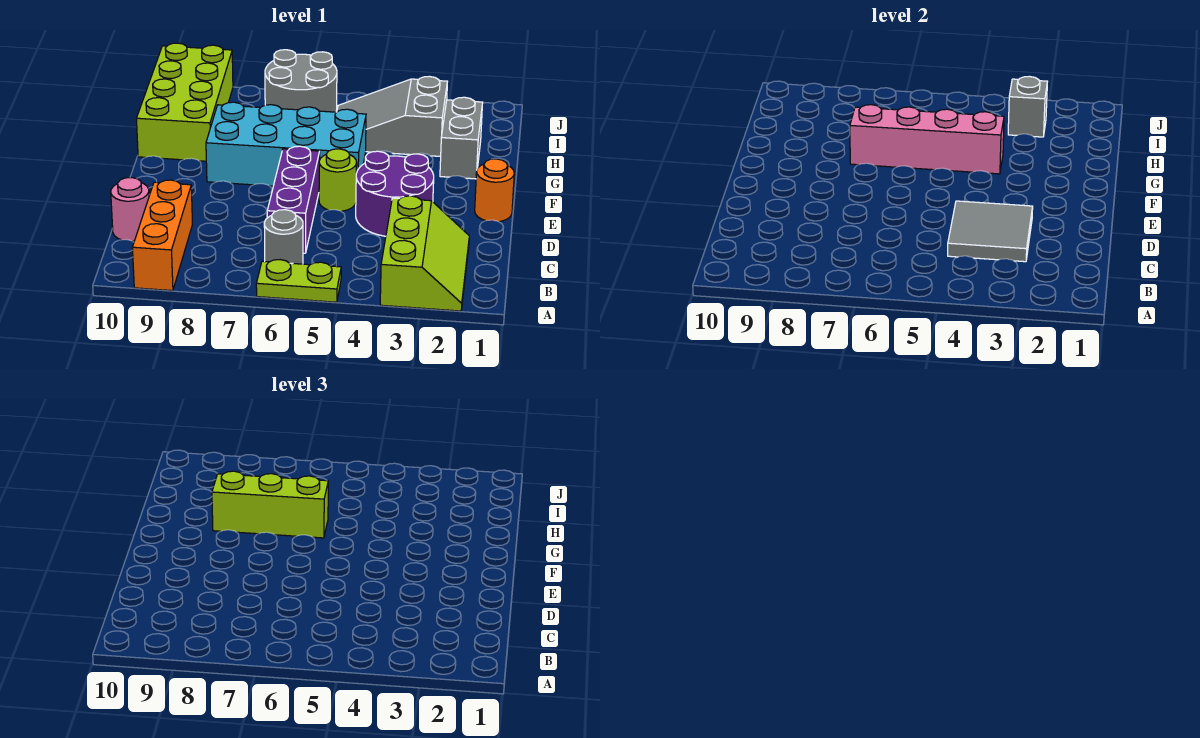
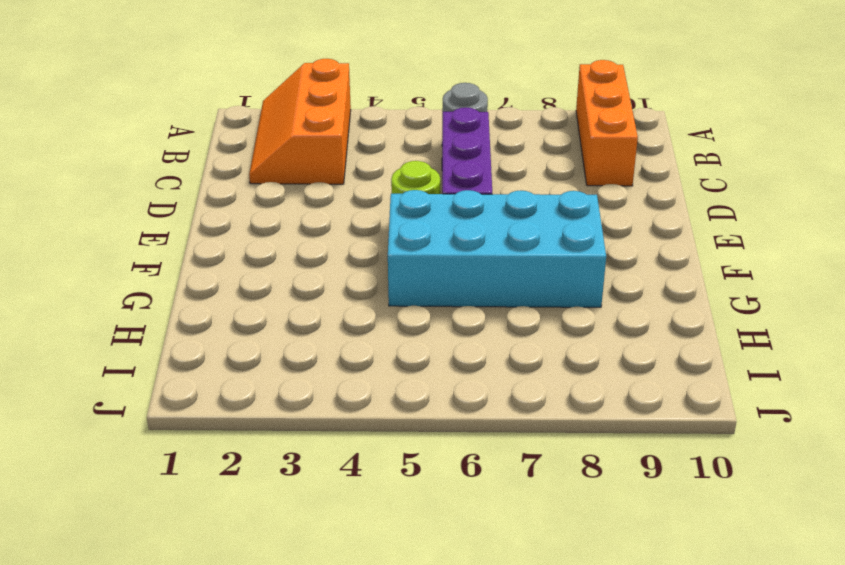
orange slope A2:C3 level 1 top 3 -> lime slope A2:C3 level 1 top 3
none -> lime plate A5:A6 level 1
none -> pink round brick C10 level 1
none -> purple round brick D3:E4 level 1

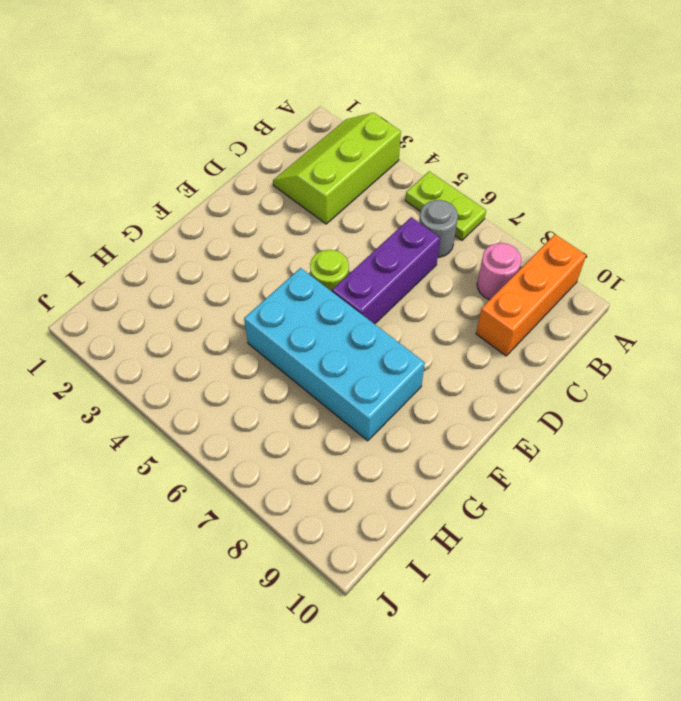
pink round brick B8 level 1 -> pink round brick C10 level 1
none -> purple round brick D3:E4 level 1
none -> orange round brick E1 level 1
none -> grey brick G2:H2 level 1

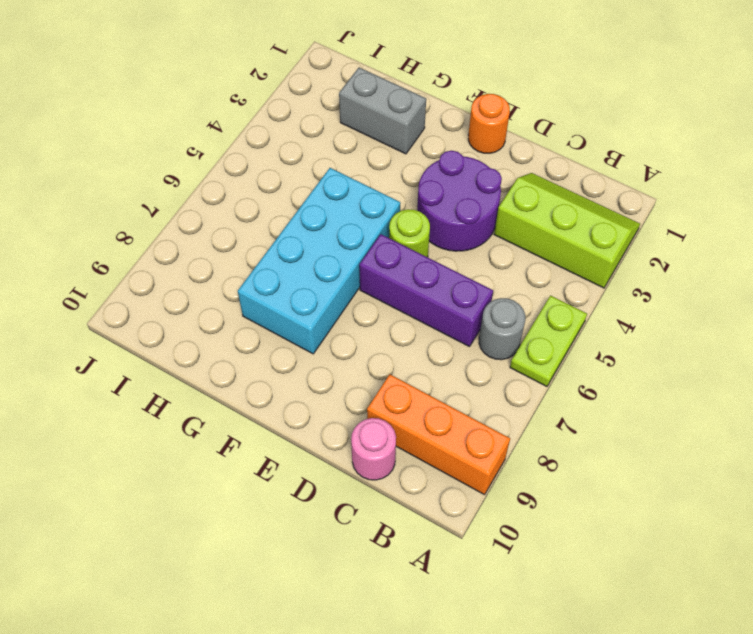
none -> lime brick G9:J10 level 1
none -> grey slope H3:I5 level 1 top 3
none -> grey round brick I6:J7 level 1

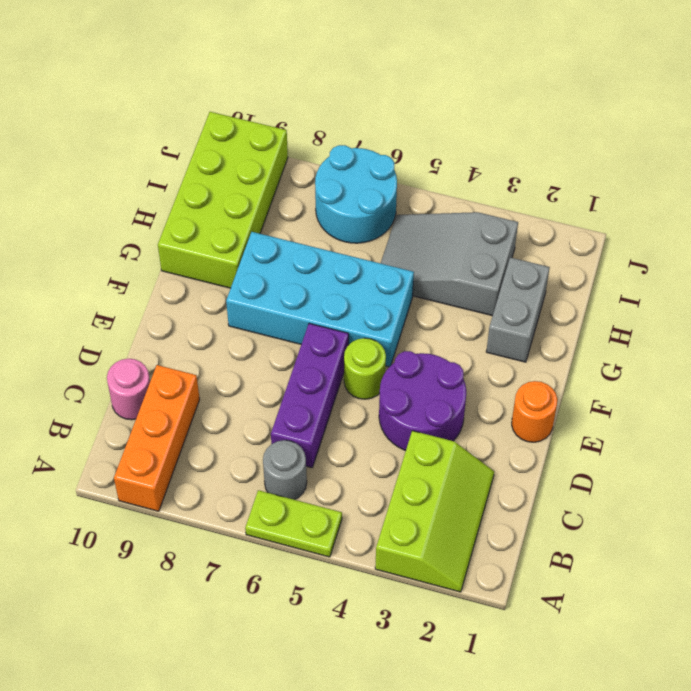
cyan round brick I6:J7 level 1 -> grey round brick I6:J7 level 1
none -> grey tile C3:D4 level 2
none -> pink brick G4:G7 level 2
none -> grey brick I3 level 2

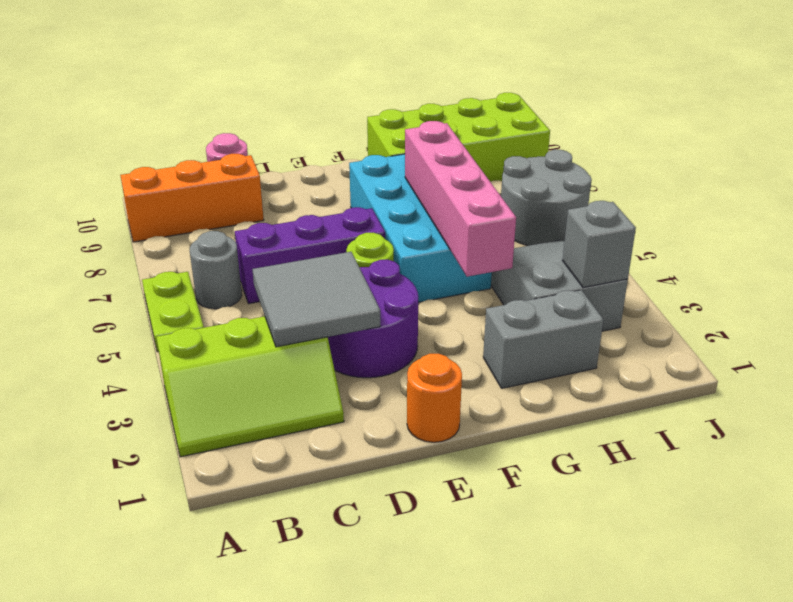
none -> lime brick G6:G8 level 3

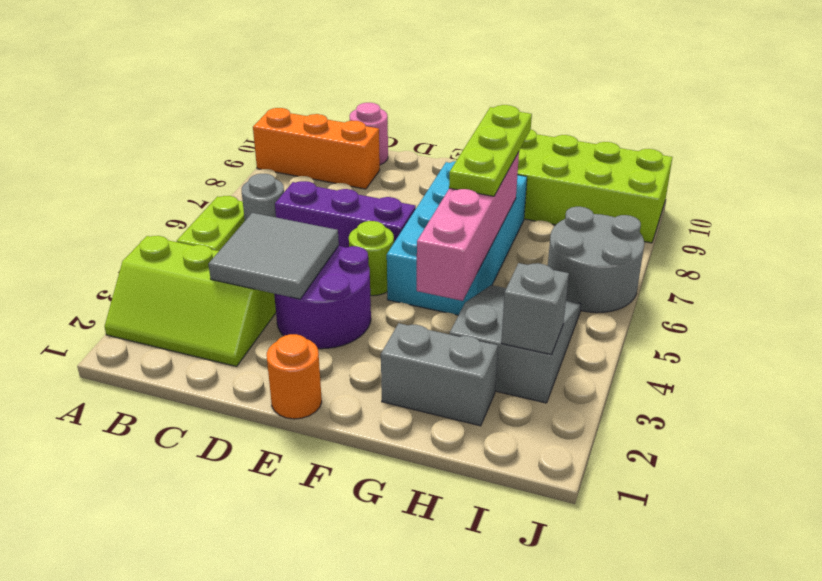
lime plate G6:G8 level 3 -> lime brick G6:G8 level 3

